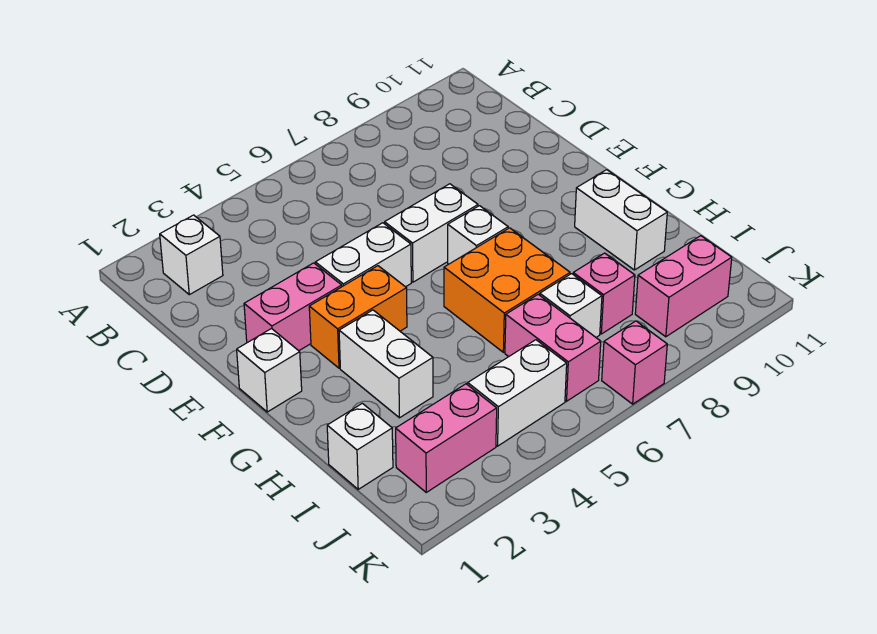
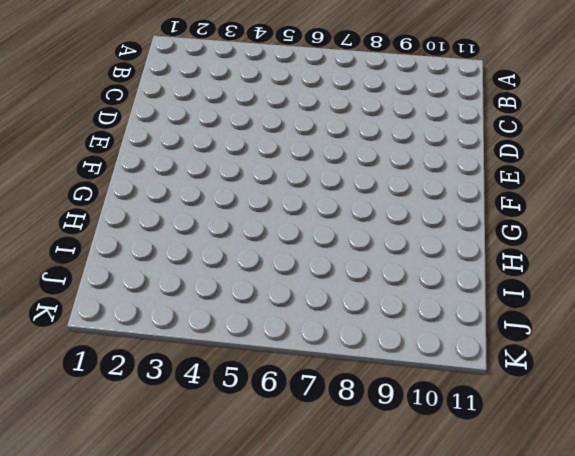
none -> white brick B2 level 1
none -> pink brick E2:E3 level 1
none -> white brick E4:E5 level 1

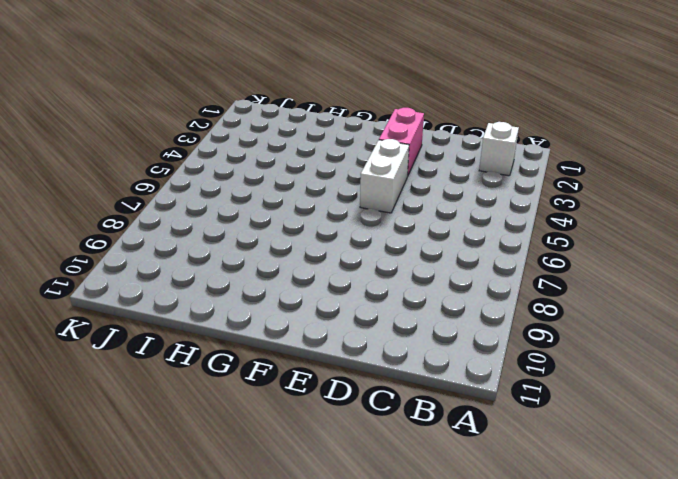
none -> white brick E6:E7 level 1
none -> white brick F1 level 1
none -> orange brick F3:F4 level 1

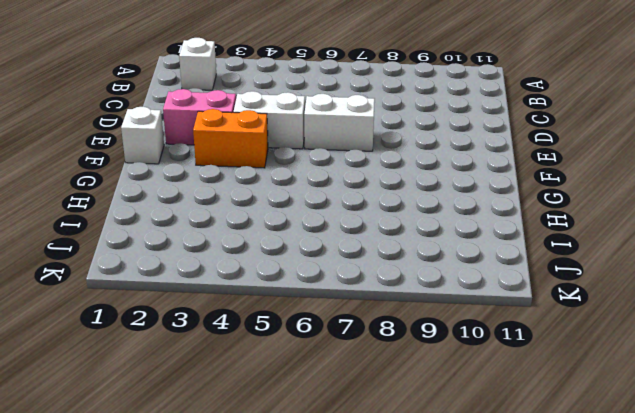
none -> white brick F7 level 1
none -> white brick G3:H3 level 1
none -> orange brick G6:H7 level 1

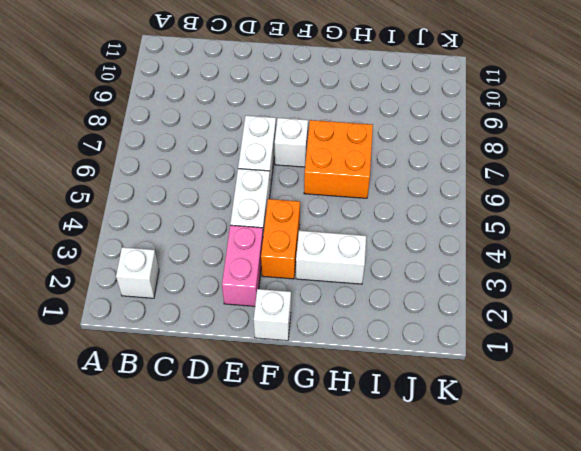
none -> white brick G10:H10 level 1
none -> white brick I1 level 1
none -> pink brick I6:J6 level 1

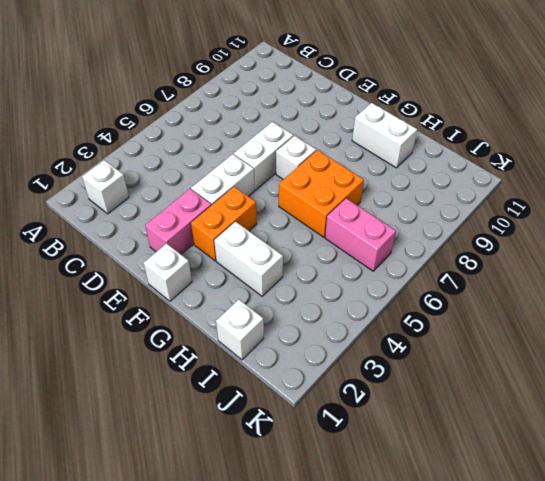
none -> white brick I7 level 1
none -> pink brick I8 level 1
none -> pink brick J2:J3 level 1

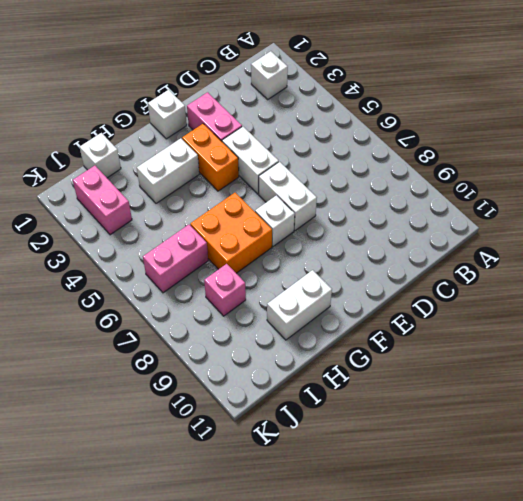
none -> white brick I7 level 1
none -> white brick J4:J5 level 1
none -> pink brick J9:J10 level 1

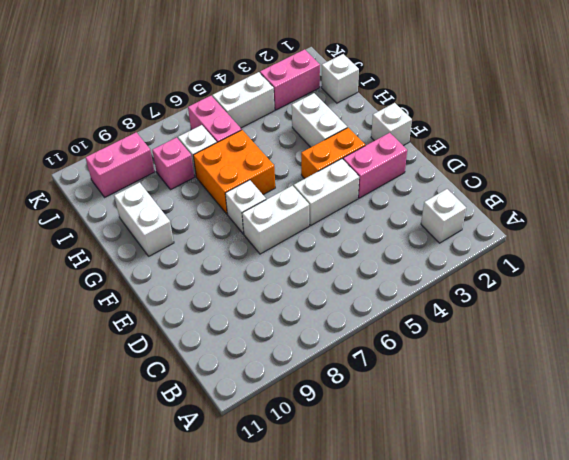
none -> pink brick K7 level 1

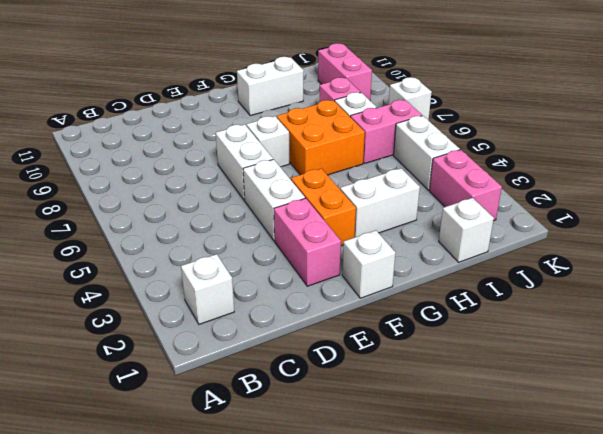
white brick K7 level 1 -> pink brick K7 level 1

